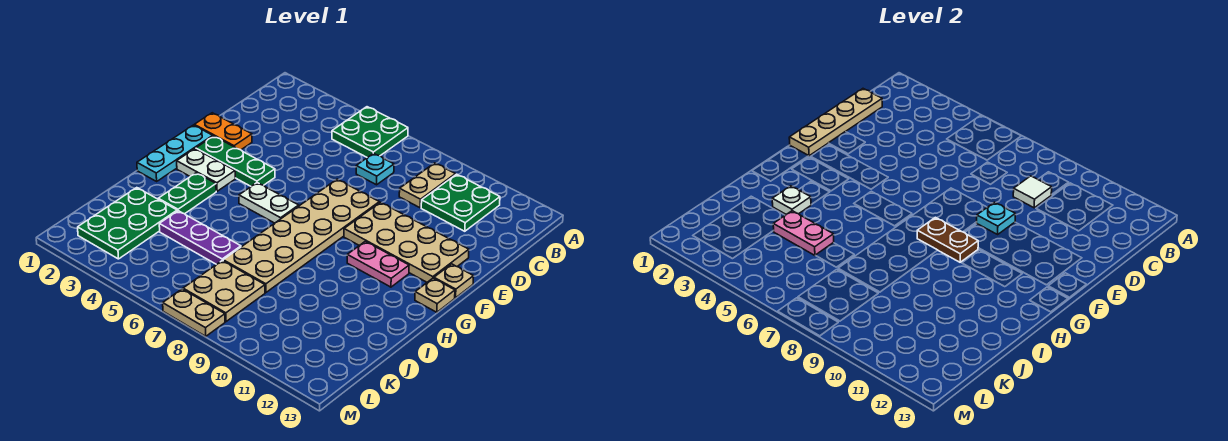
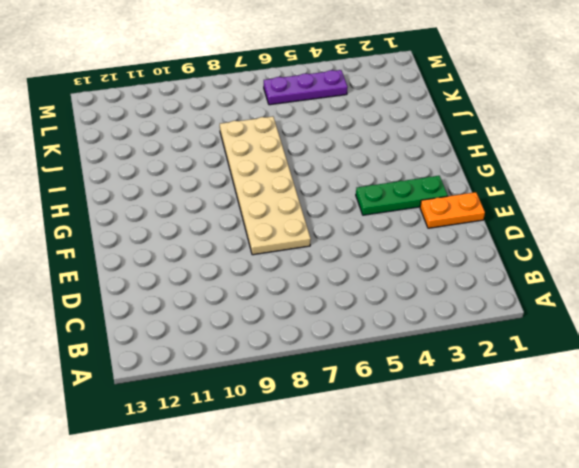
purple plate L4:L6 level 1 -> purple plate J4:J6 level 1
none -> green plate A5:B6 level 1
none -> tan plate B9:C9 level 1
none -> green plate B10:C11 level 1

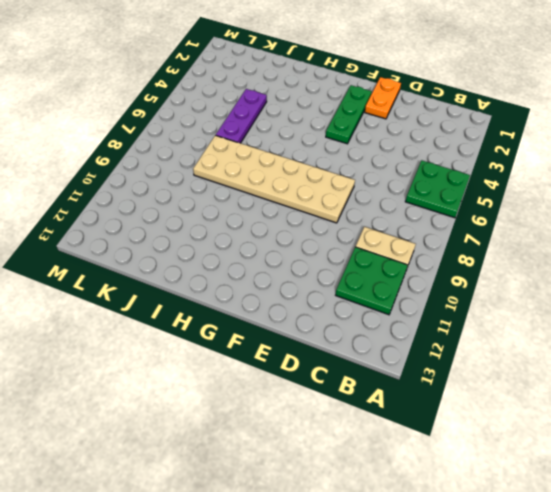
none -> cyan plate C7 level 1
none -> tan plate E9:F12 level 1
none -> cyan plate F1:H1 level 1

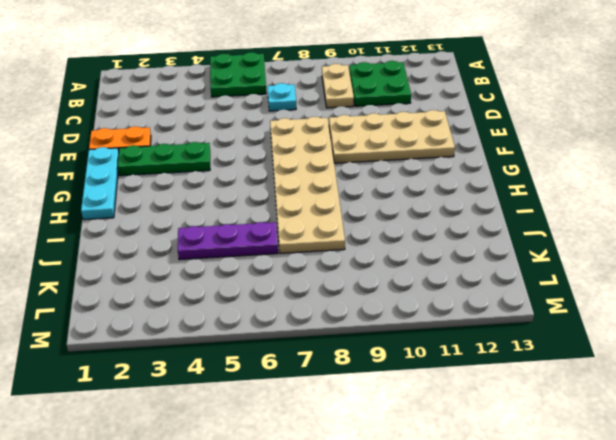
none -> tan plate F13 level 1
none -> white plate G2:G3 level 1
none -> white plate G5:G6 level 1

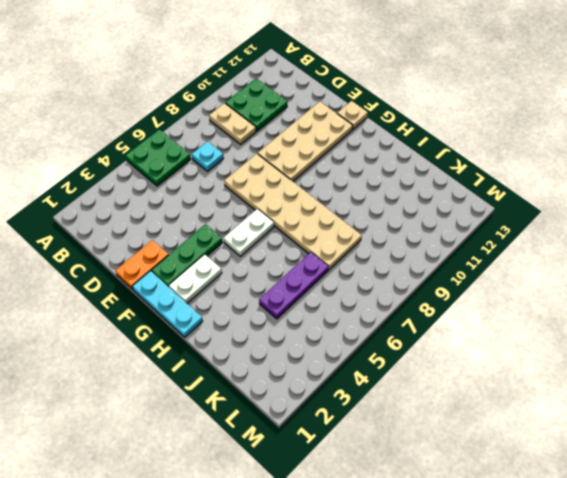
none -> pink plate G10:G11 level 1
none -> tan plate G13 level 1
none -> green plate H3:I3 level 1

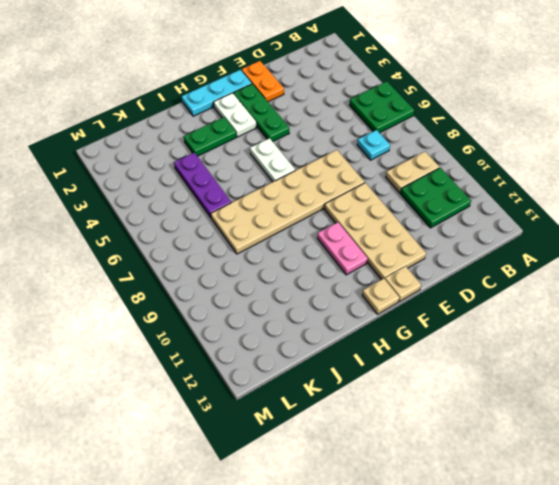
none -> green plate J2:L3 level 1
none -> tan plate K7:L8 level 1
none -> tan plate M7:M8 level 1

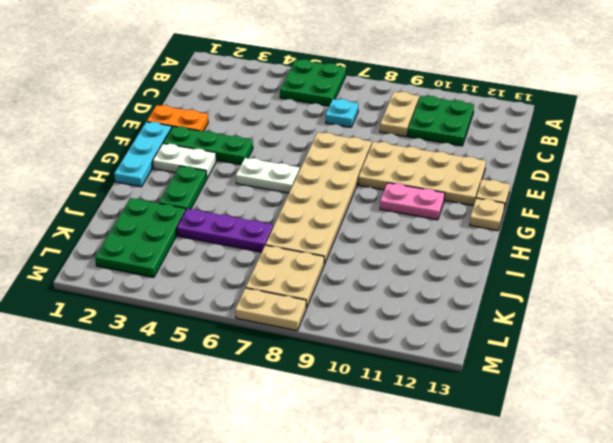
none -> tan plate C1:F1 level 2
none -> white tile C9 level 2
none -> cyan plate E9 level 2

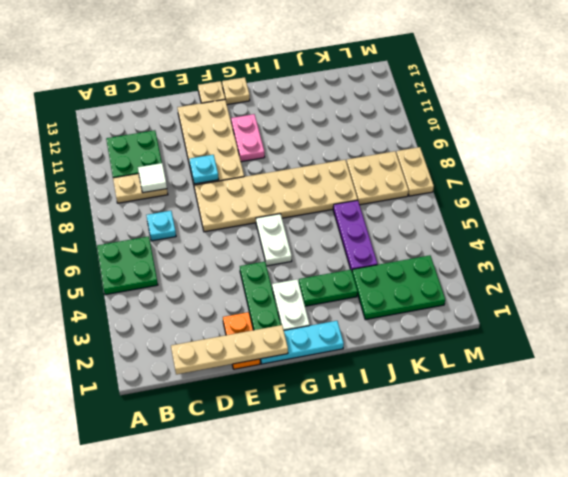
none -> brown plate G8:G9 level 2
none -> white plate I3 level 2
none -> pink plate J4:J5 level 2

